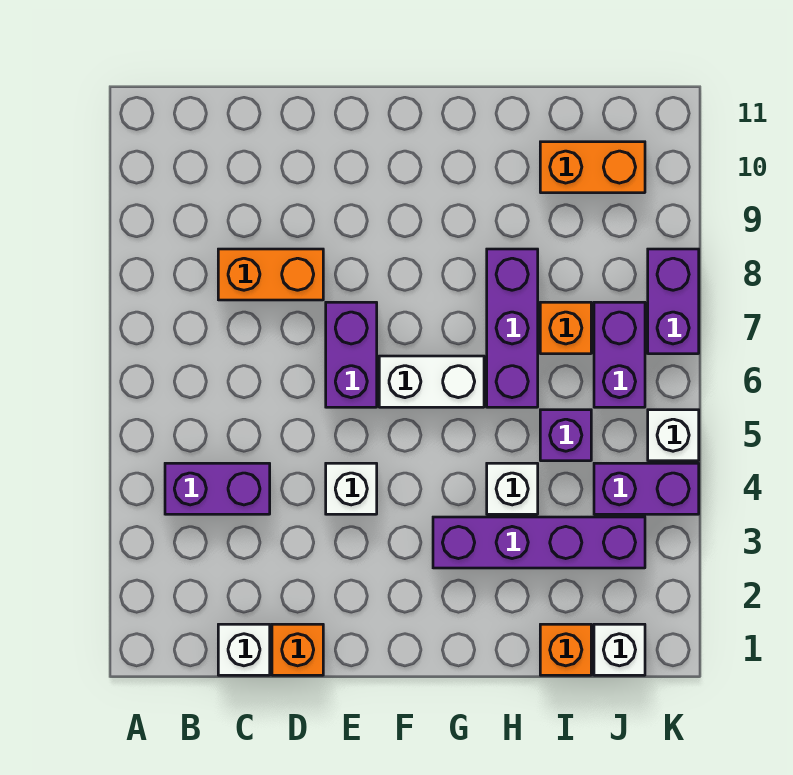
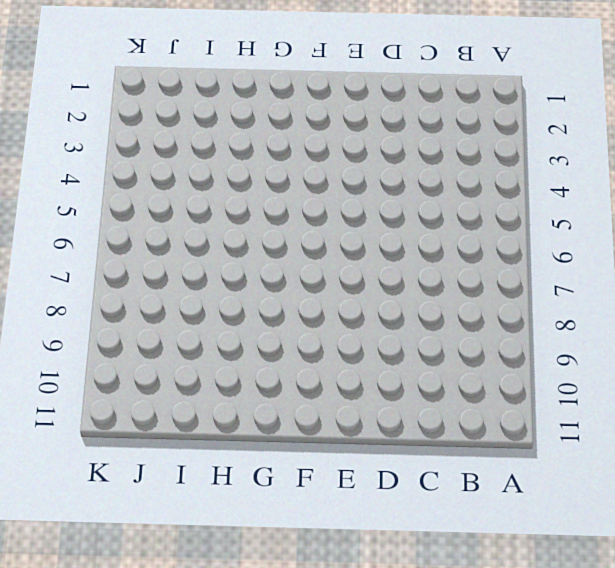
none -> purple brick B4:C4 level 1
none -> white brick C1 level 1
none -> orange brick C8:D8 level 1

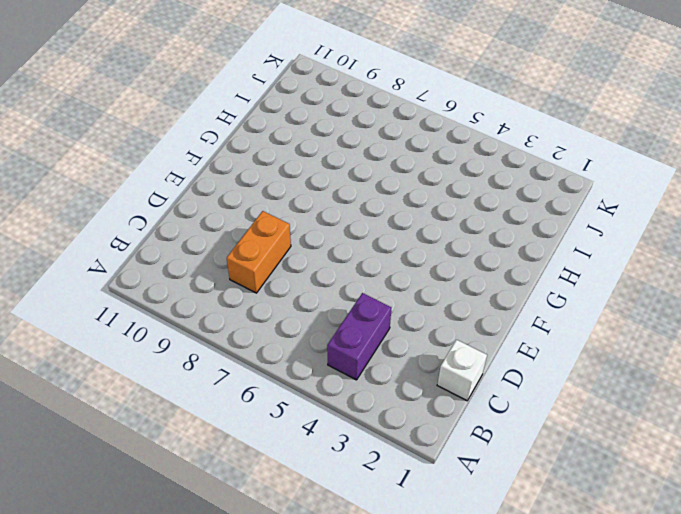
none -> orange brick D1 level 1
none -> white brick E4 level 1
none -> purple brick E6:E7 level 1

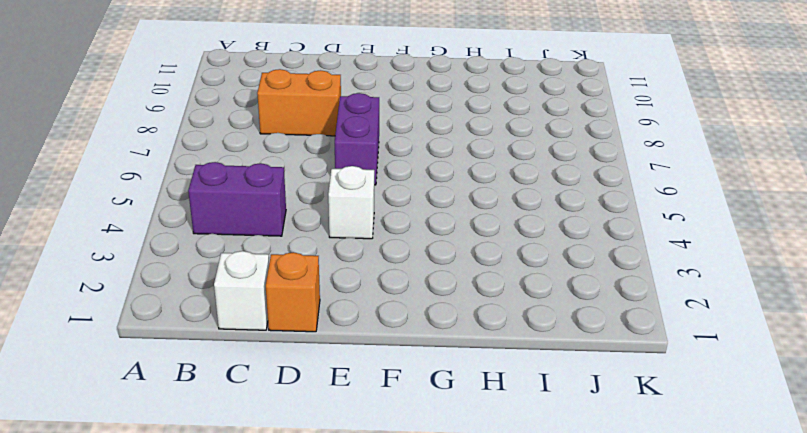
none -> white brick F6:G6 level 1
none -> purple brick G3:J3 level 1
none -> white brick H4 level 1

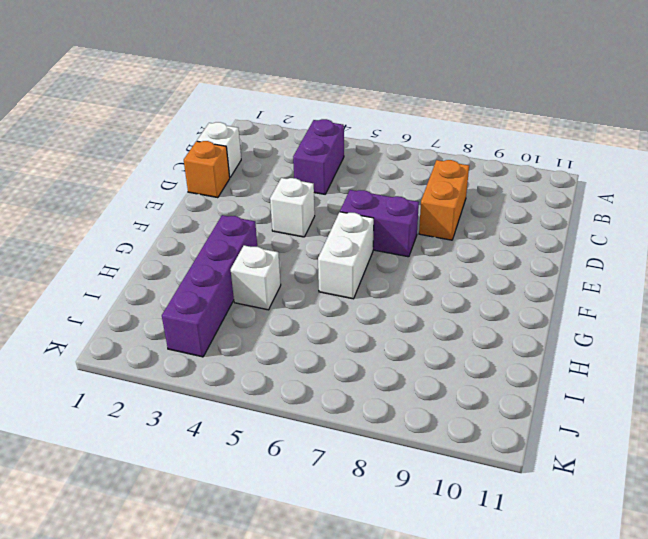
none -> purple brick H6:H8 level 1
none -> orange brick I1 level 1
none -> purple brick I5 level 1

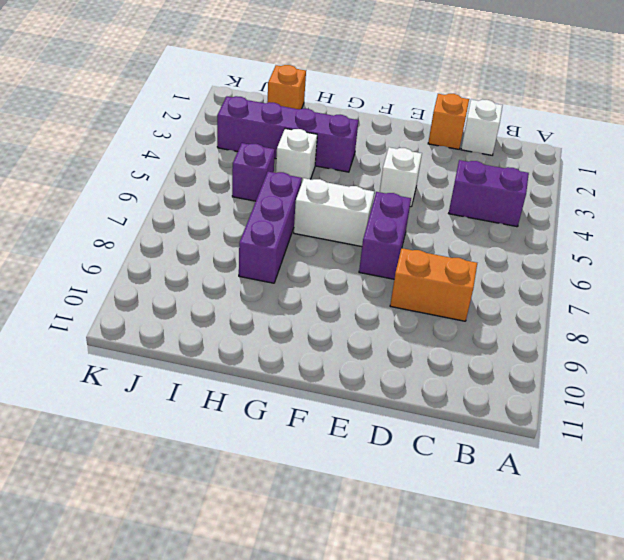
none -> orange brick I7 level 1
none -> orange brick I10:J10 level 1
none -> white brick J1 level 1

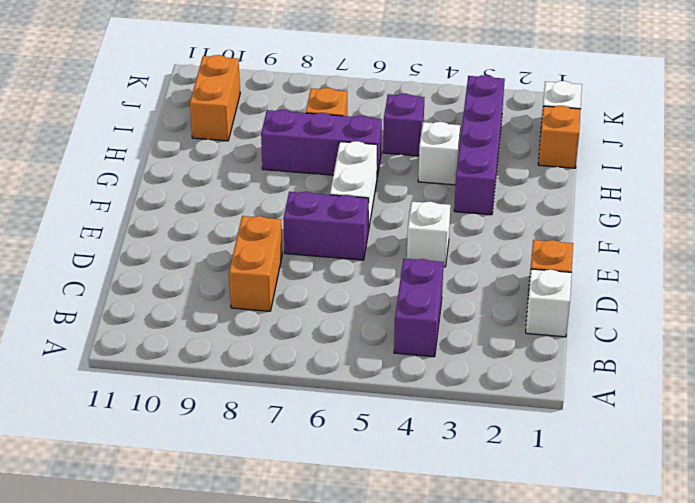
none -> purple brick J4:K4 level 1
none -> purple brick J6:J7 level 1
none -> white brick K5 level 1

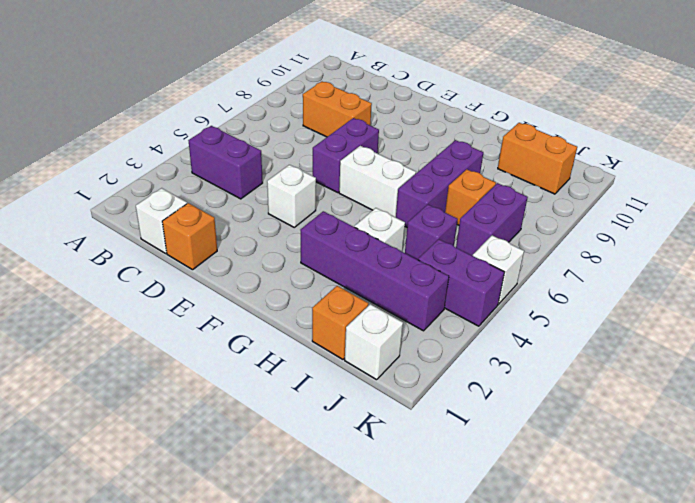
none -> purple brick K7:K8 level 1

